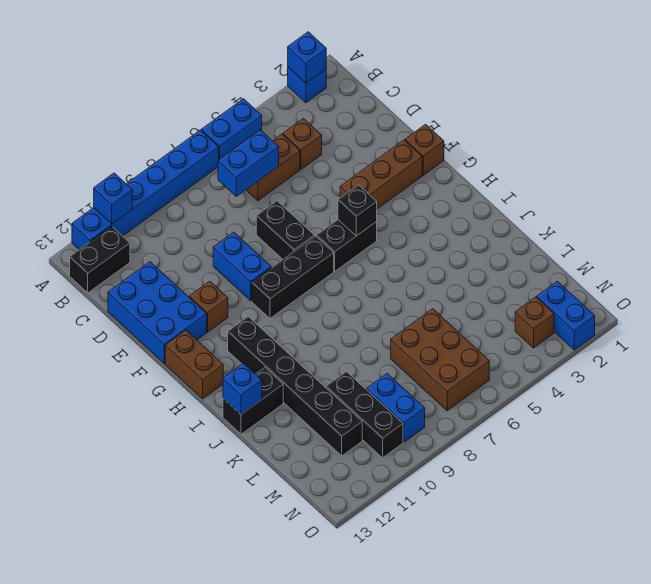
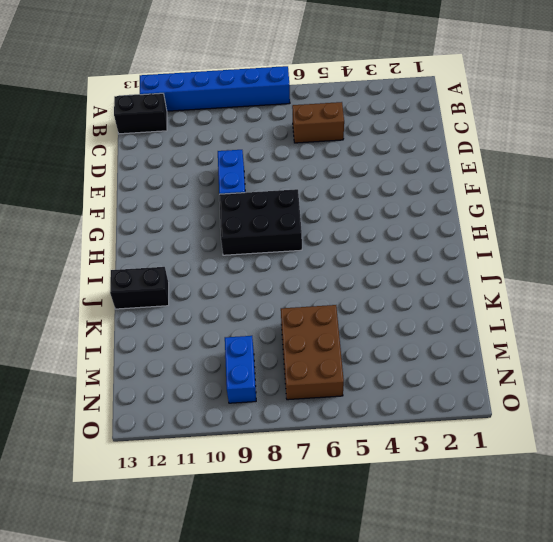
black brick G7:H9 level 1 -> black brick G7:G9 level 1
none -> blue brick A2 level 1
none -> blue brick A5:A6 level 1
none -> brown brick C4 level 1

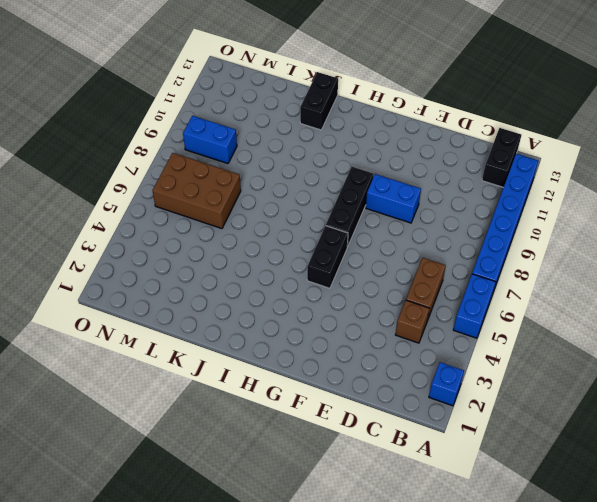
none -> blue brick D12:F13 level 1
none -> black brick E7:F7 level 1
none -> brown brick F1 level 1

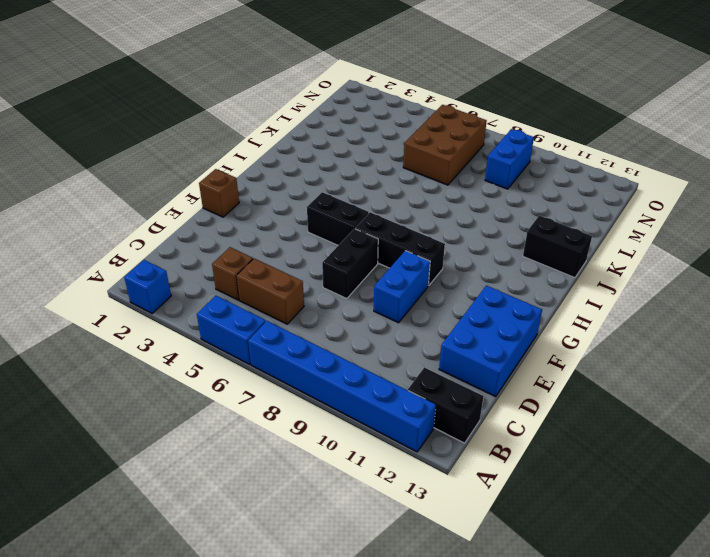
none -> brown brick F2:F4 level 1
none -> brown brick F11 level 1
none -> brown brick G13:H13 level 1

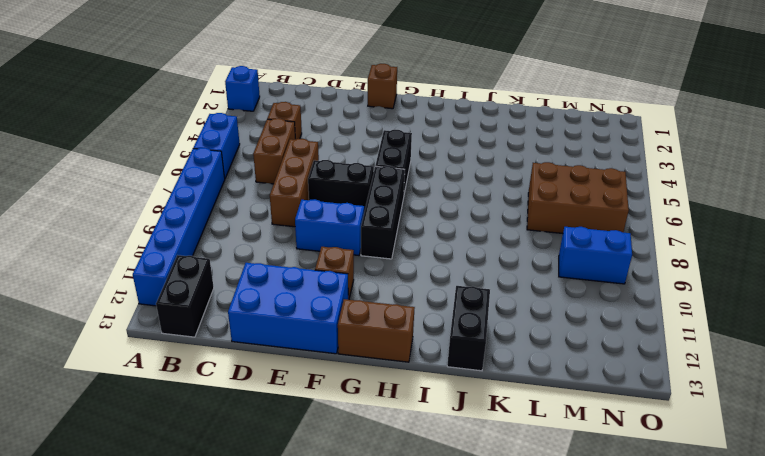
brown brick D6:D8 level 1 -> brown brick F2:F4 level 1
none -> black brick H11:M11 level 1
none -> black brick L10:N10 level 1
none -> blue brick N2:O2 level 1

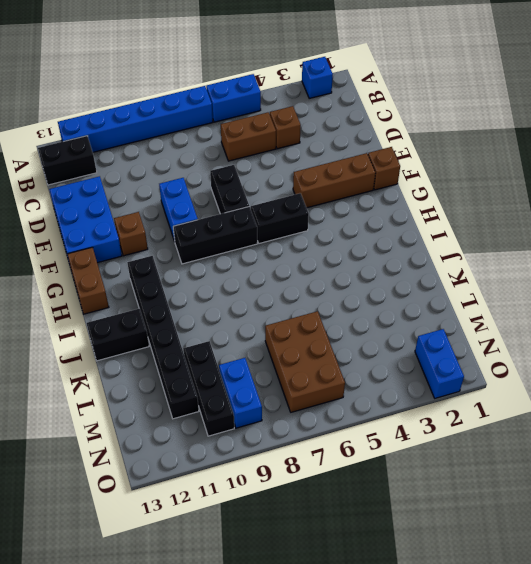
none -> brown brick N3 level 1
none -> blue brick A2 level 2
none -> blue brick A11 level 2

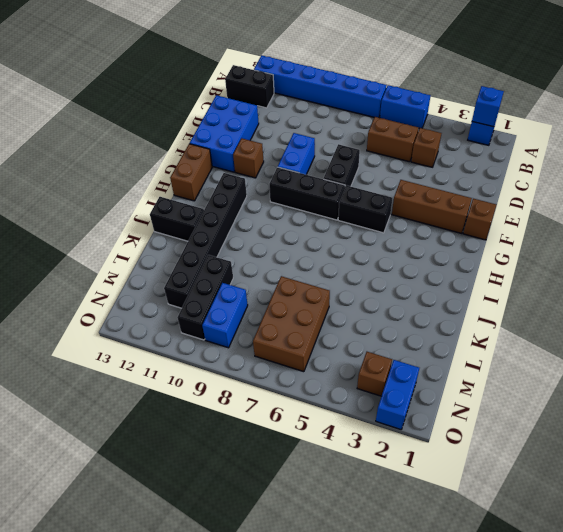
none -> blue brick A11 level 2
none -> blue brick C6:C7 level 2
none -> black brick G5 level 2

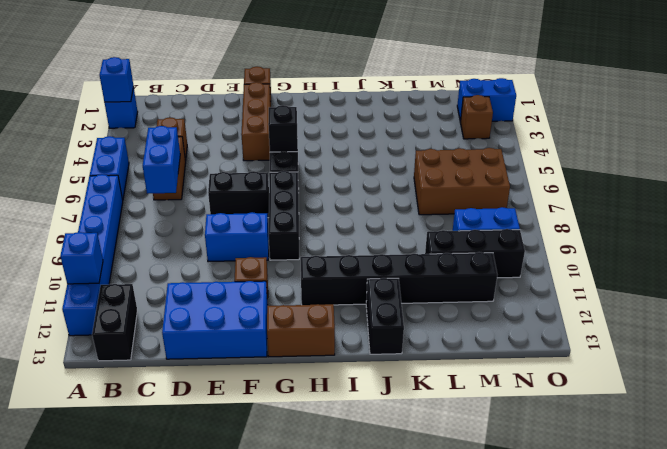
none -> blue brick J13 level 2

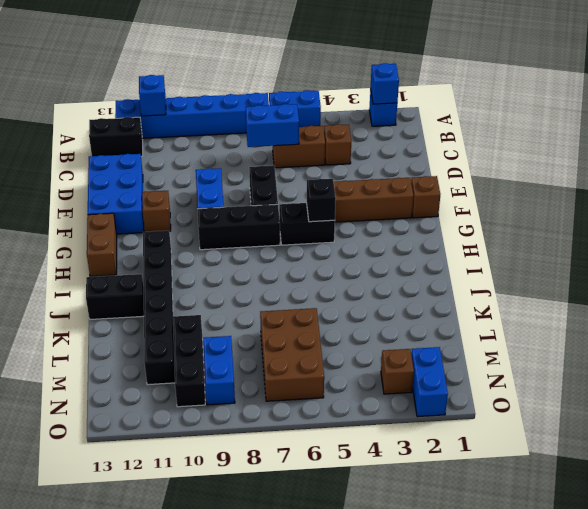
none -> blue brick J13 level 2

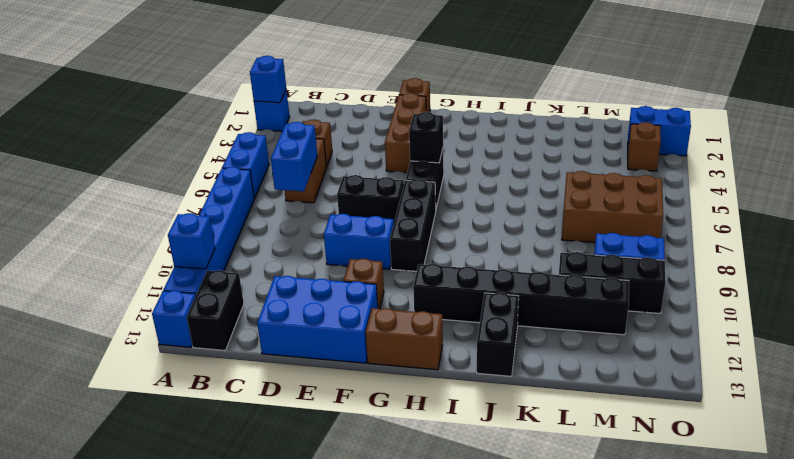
blue brick A13 level 1 -> blue brick J13 level 2

